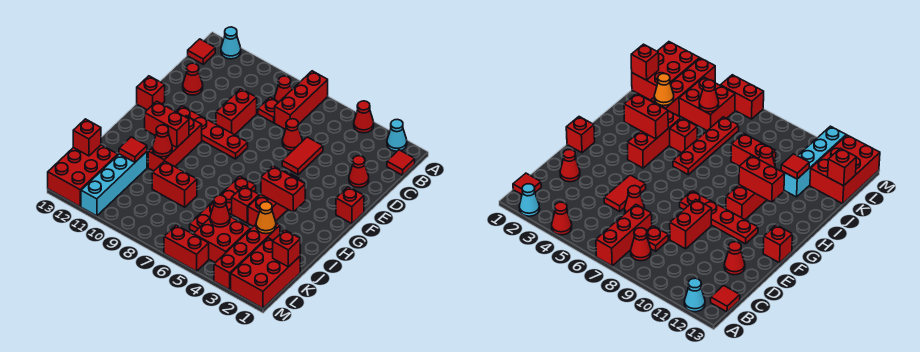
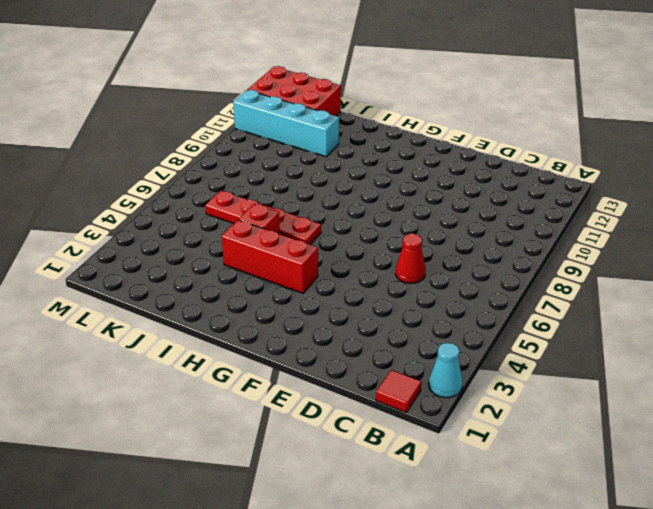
none -> red cone A4 level 1
none -> red brick A7:C7 level 1
none -> cyan cone A12 level 1
none -> red cone B8 level 1

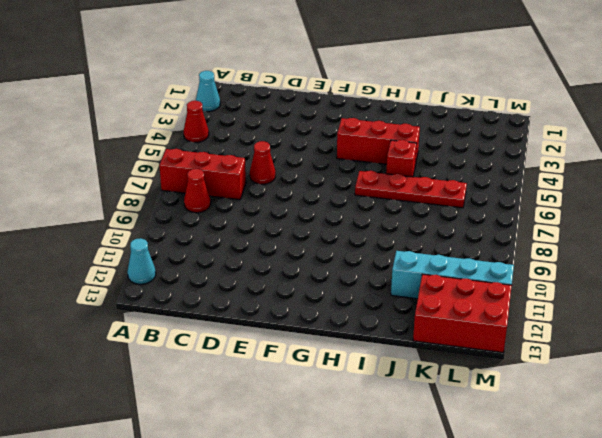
none -> red tile B1 level 1
none -> red tile B13 level 1
none -> red plate C8 level 1
none -> red cone D2 level 1

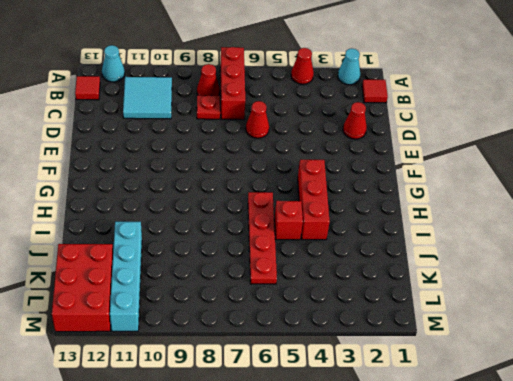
cyan tile B10:C11 level 1 -> none
none -> red tile D5:E5 level 1
none -> red brick D9:E9 level 1
none -> red cone D12 level 1
none -> red brick F1 level 1

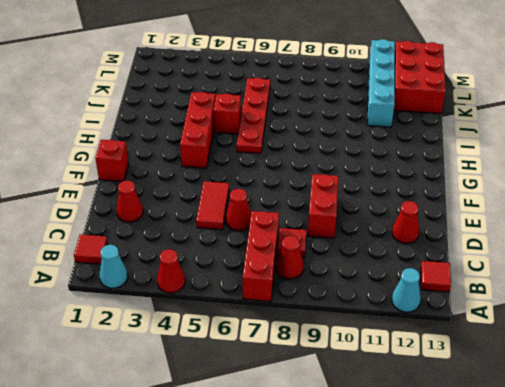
none -> red plate F8:F11 level 1
none -> red brick F13 level 1
none -> red brick G10:I10 level 1
none -> red brick J3:M3 level 1

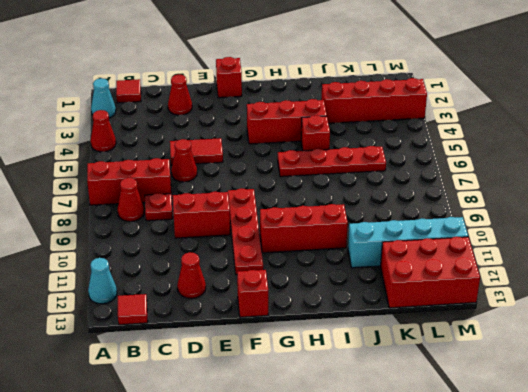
none -> red brick J8:J9 level 1
none -> red brick K1:M2 level 1
none -> red brick K4:L5 level 1
none -> red brick M5:M6 level 1

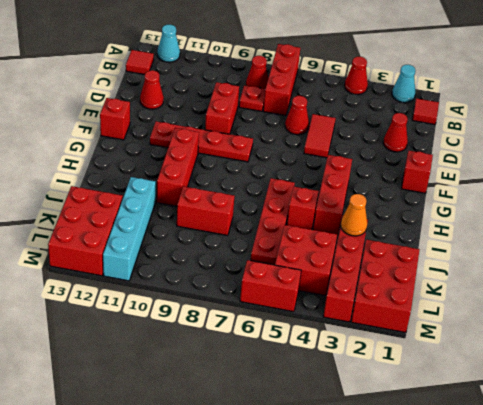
none -> red brick H3:H4 level 2
none -> red brick H10:H11 level 2
none -> red cone I10 level 2
none -> red tile J11 level 2

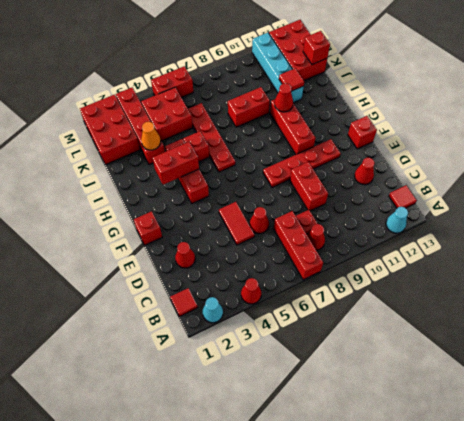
none -> red brick H10:H11 level 2
none -> red brick K1 level 2
none -> red cone K5 level 2

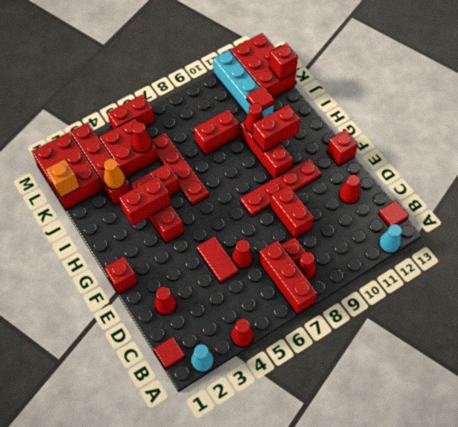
orange brick K1 level 2 -> red brick K1 level 2

